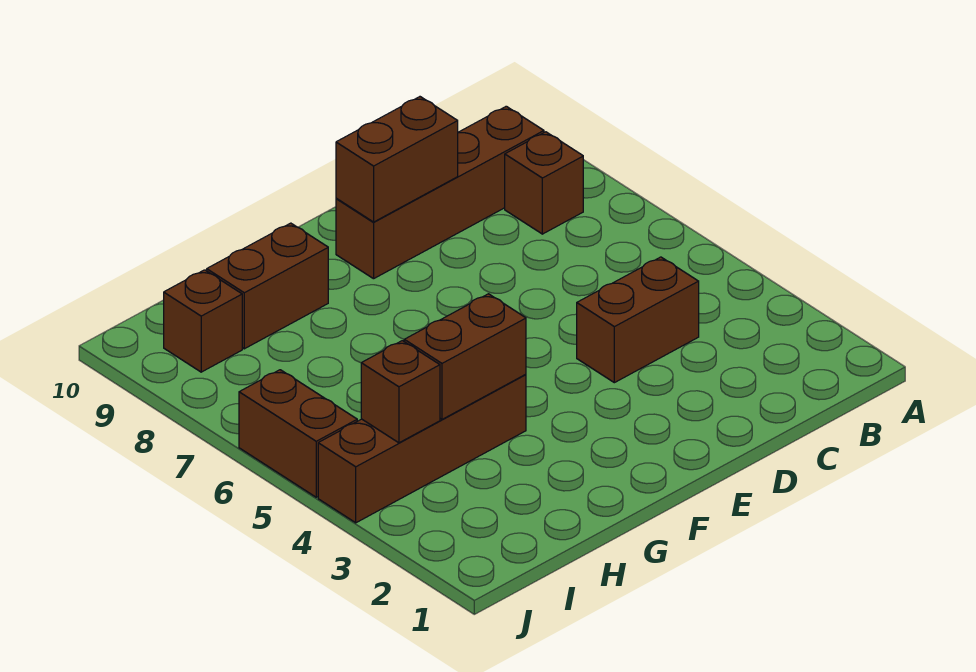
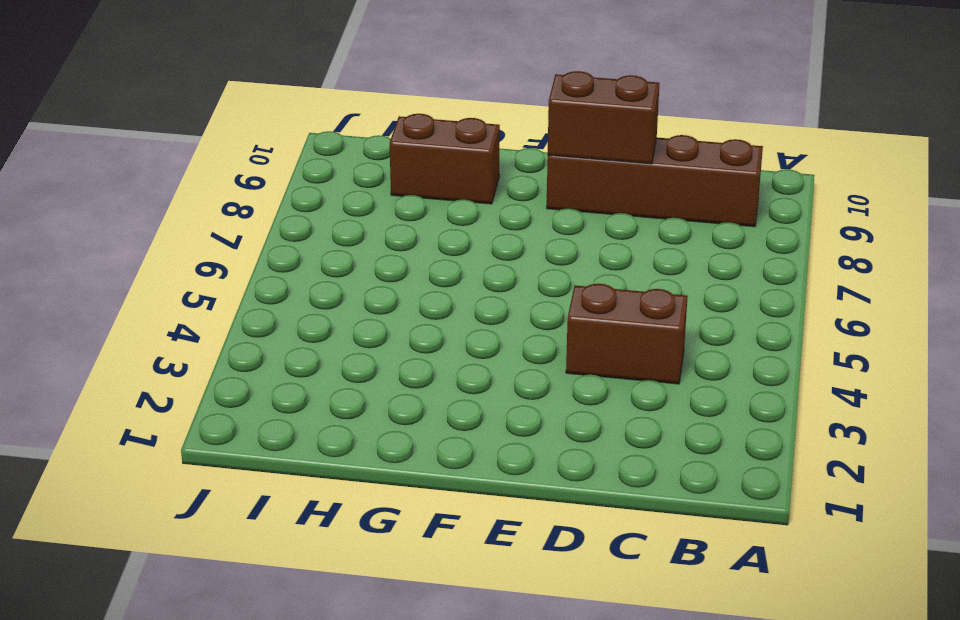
none -> brown brick B8 level 1
none -> brown brick G4:J4 level 1

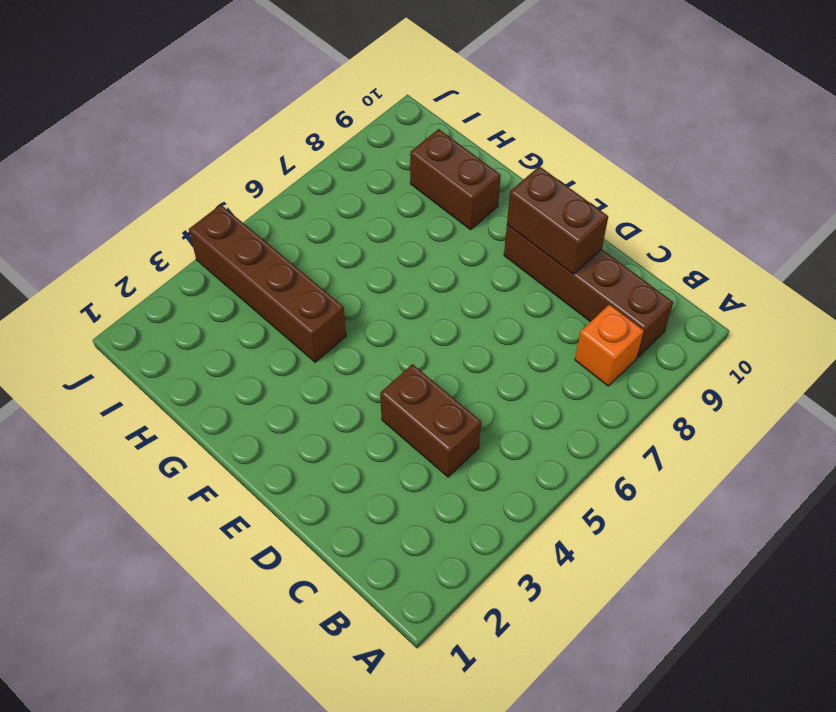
orange brick B8 level 1 -> brown brick B8 level 1
none -> brown brick I9 level 1
none -> brown brick J5:J6 level 1

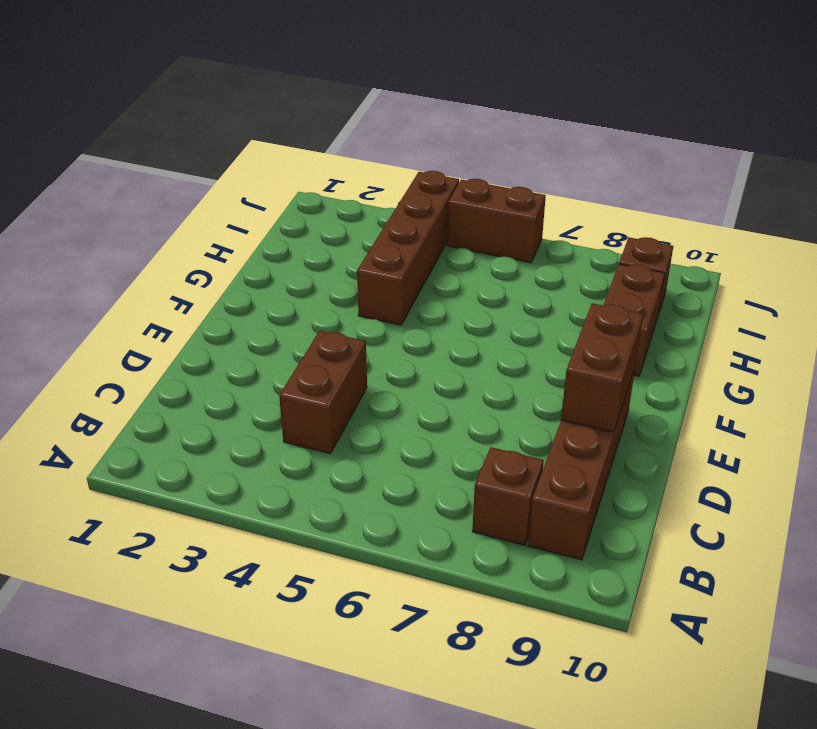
none -> brown brick G4:H4 level 2
none -> brown brick I4 level 2

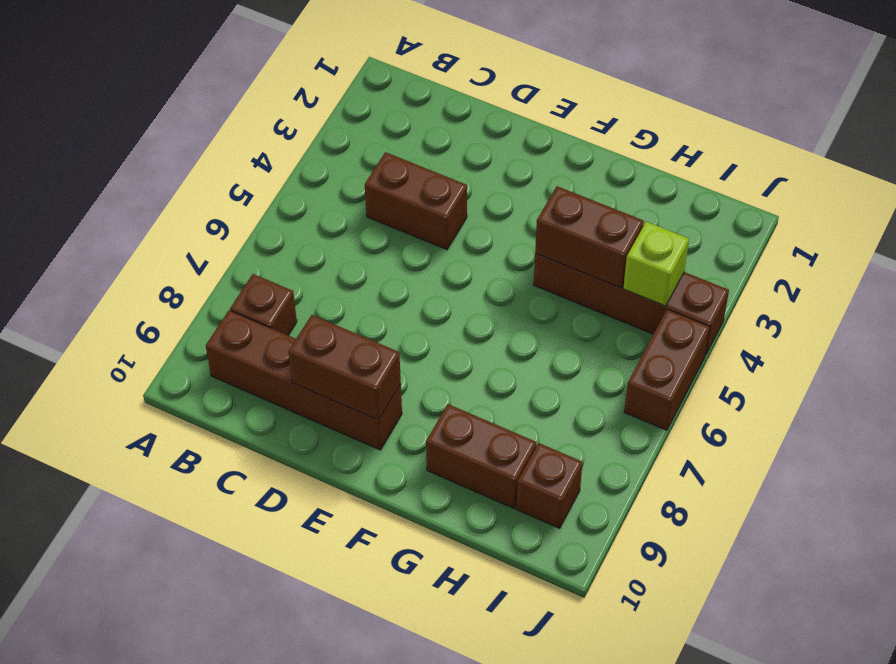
lime brick I4 level 2 -> brown brick I4 level 2

